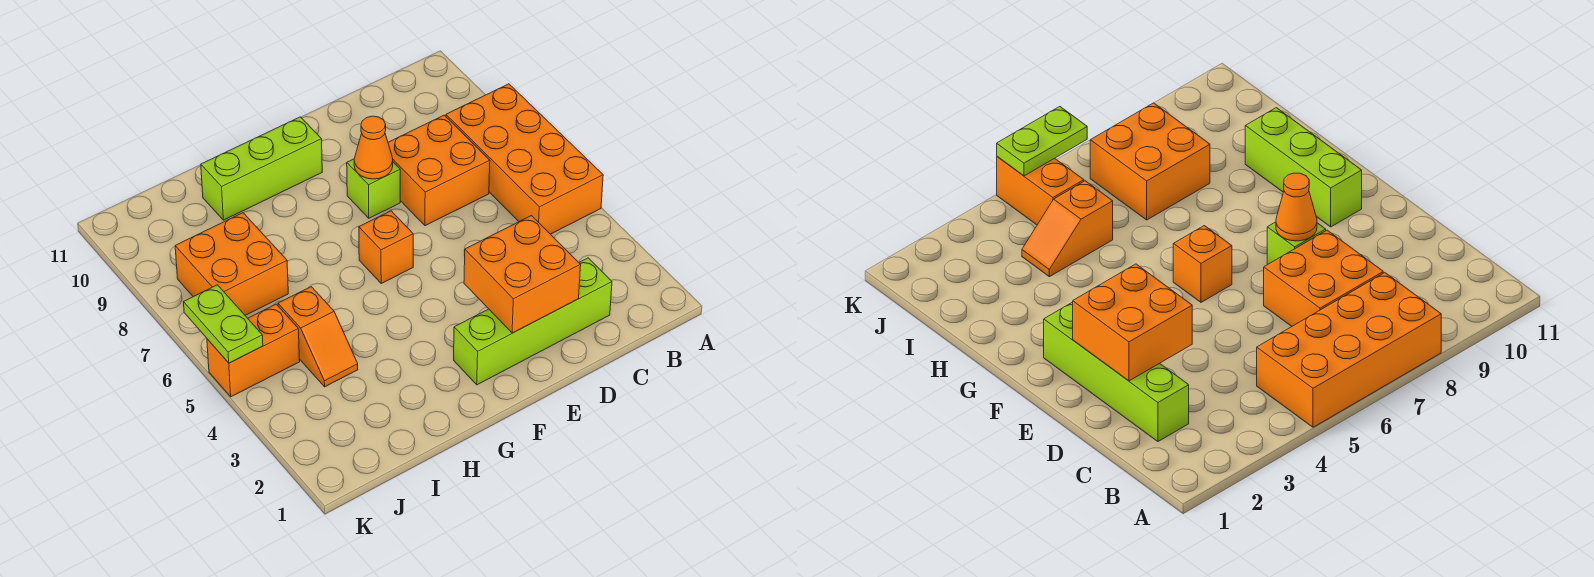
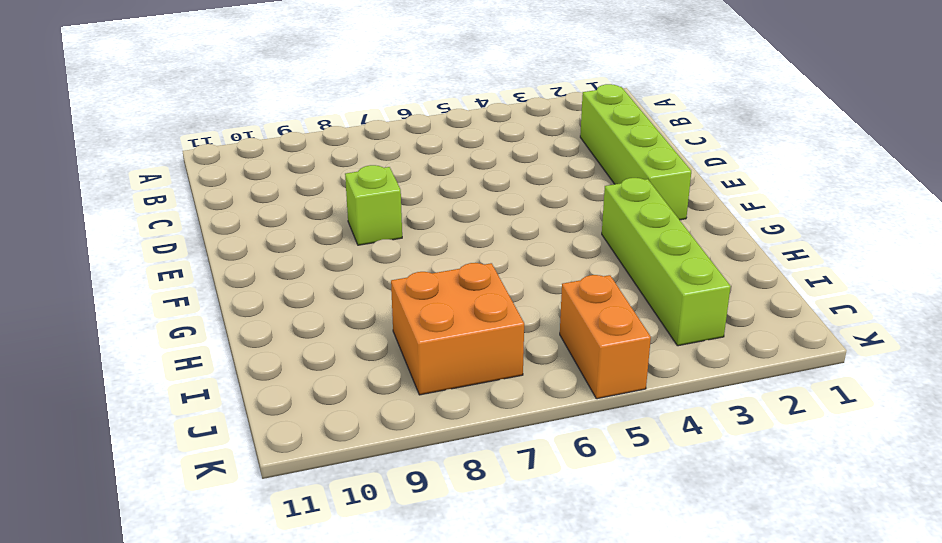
lime brick G3:J3 level 1 -> none
none -> orange brick A5:B8 level 1
none -> orange brick C7:D8 level 1
none -> orange brick F6 level 1

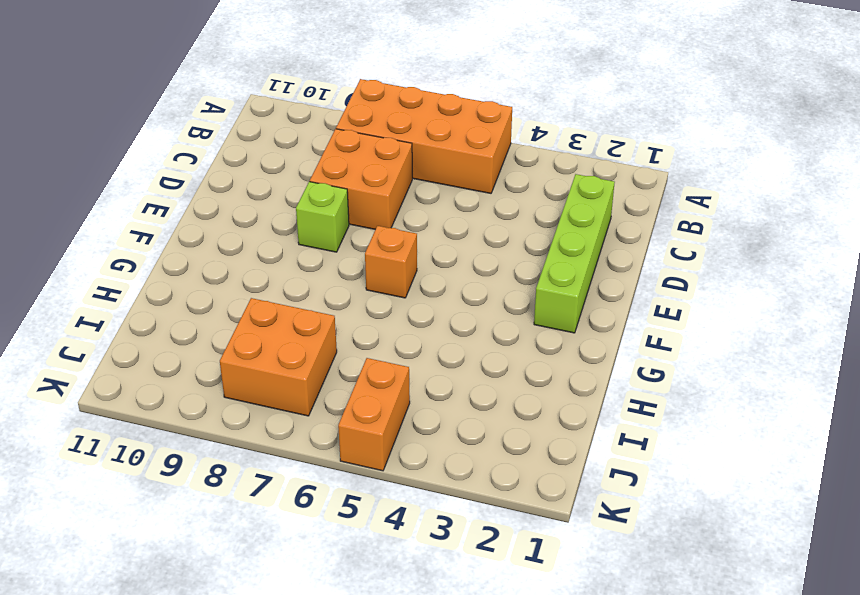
none -> lime brick F10:H10 level 1
none -> orange slope I4:I5 level 1 top 5
none -> orange brick D2:E3 level 2

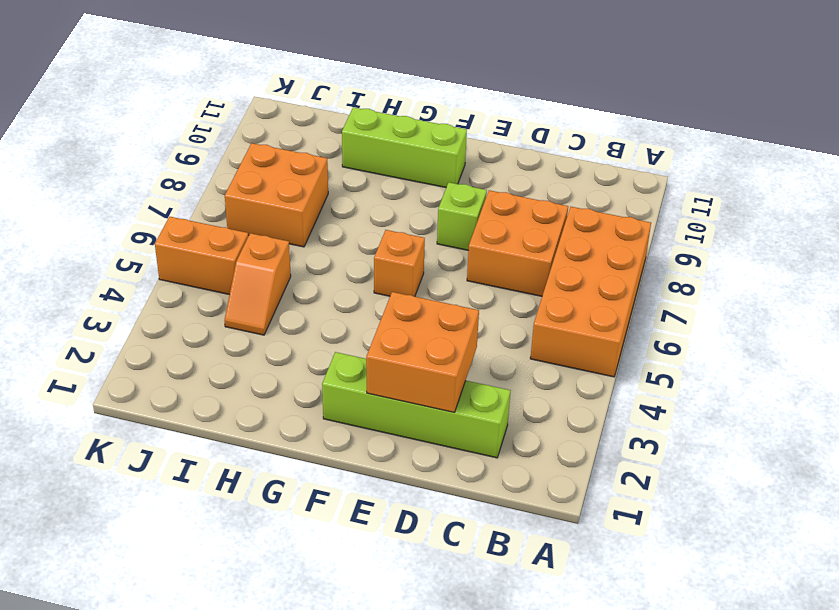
none -> orange cone E8 level 2
none -> lime plate K5:K6 level 2

